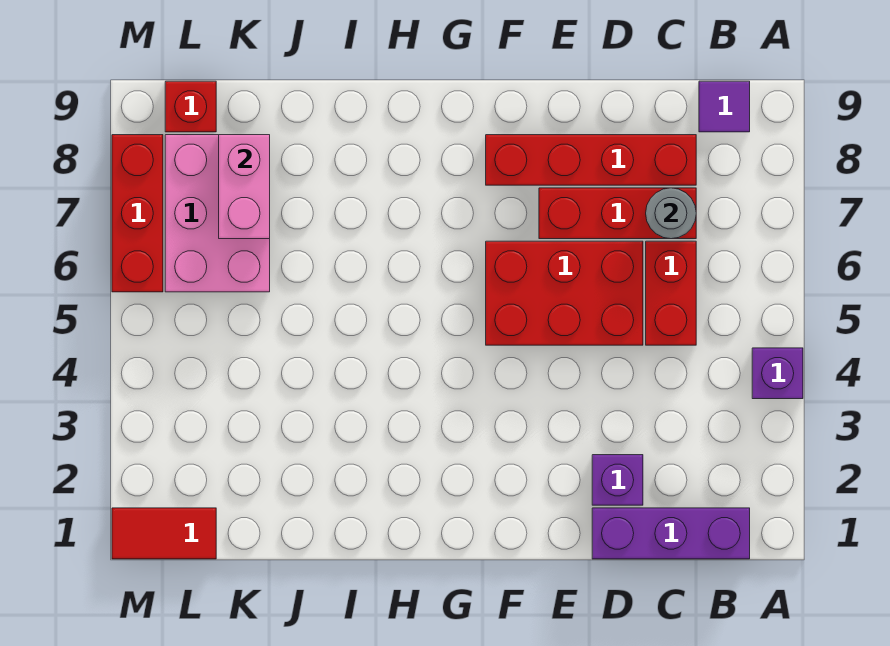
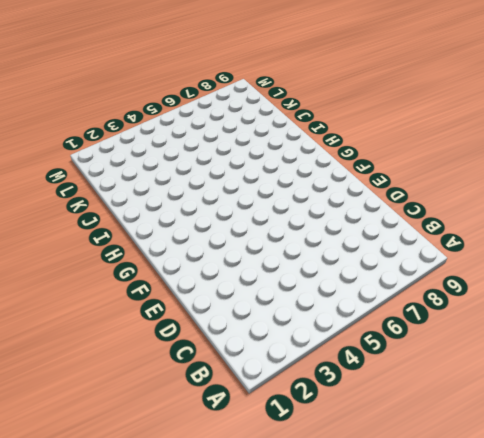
none -> purple brick A4 level 1
none -> purple brick B1:D1 level 1
none -> purple tile B9 level 1

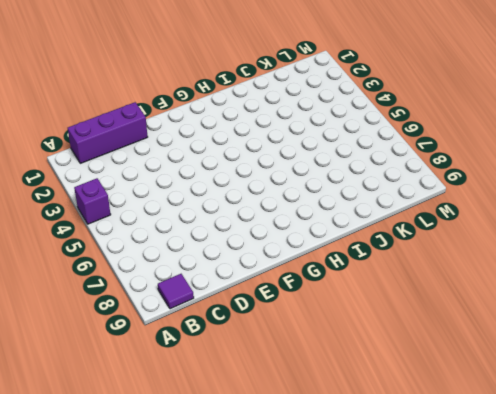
none -> red brick C5:C6 level 1
none -> red brick C7:E7 level 1
none -> red brick C8:F8 level 1

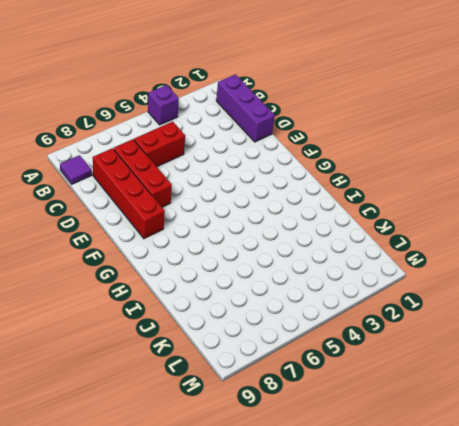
none -> purple brick D2 level 1
none -> red brick D5:F6 level 1
none -> pink brick K6:L8 level 1

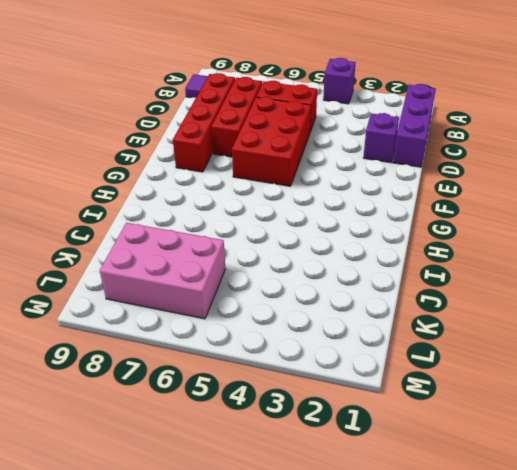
none -> red tile L1:M1 level 1
none -> red brick L9 level 1
none -> red brick M6:M8 level 1

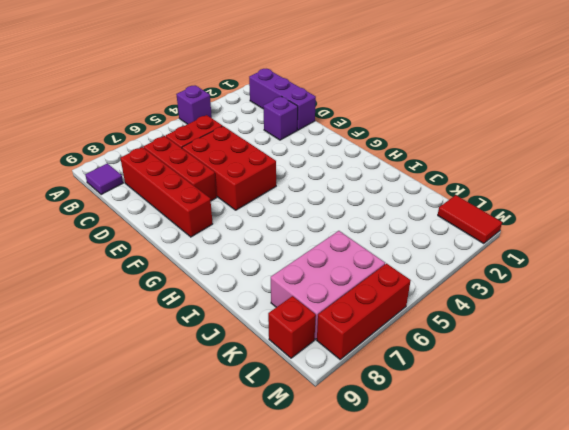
none -> grey round brick C7 level 2
none -> pink brick K7:K8 level 2

